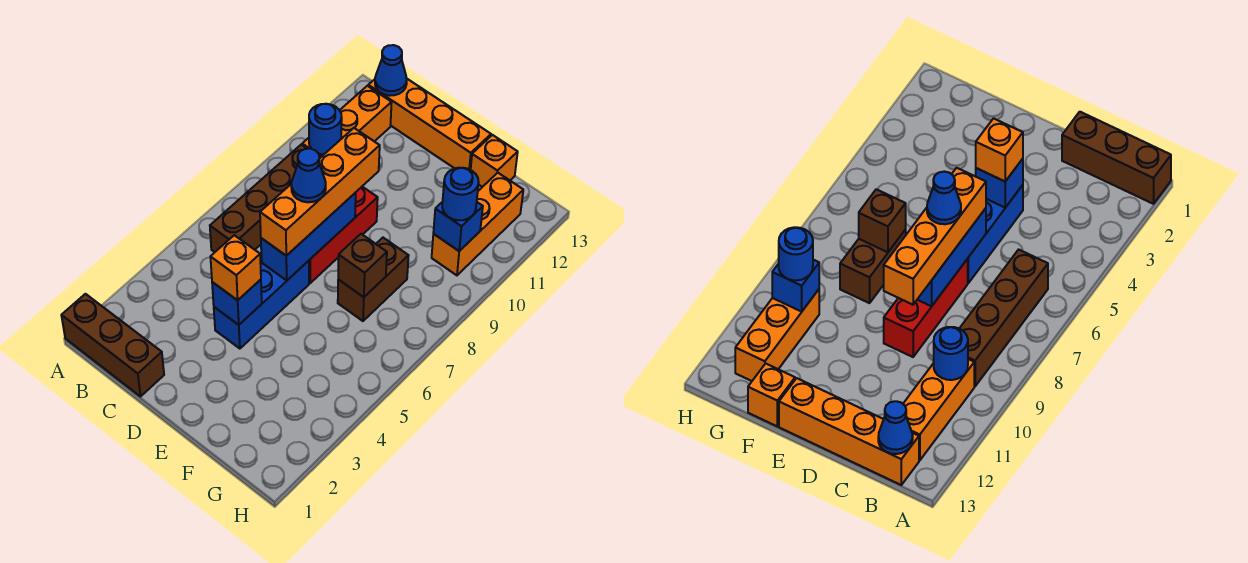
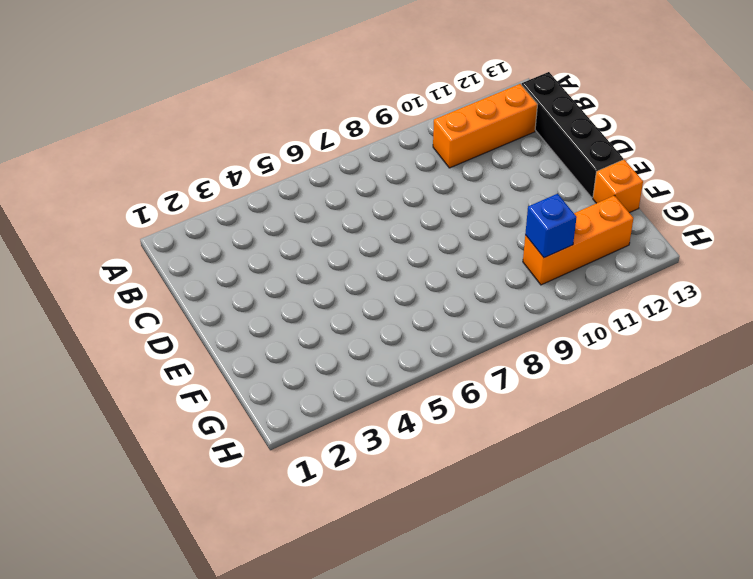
black brick B13:E13 level 1 -> orange brick B13:E13 level 1
none -> brown brick A1:C1 level 1
none -> brown brick B6:B9 level 1
none -> blue brick D4:D6 level 1

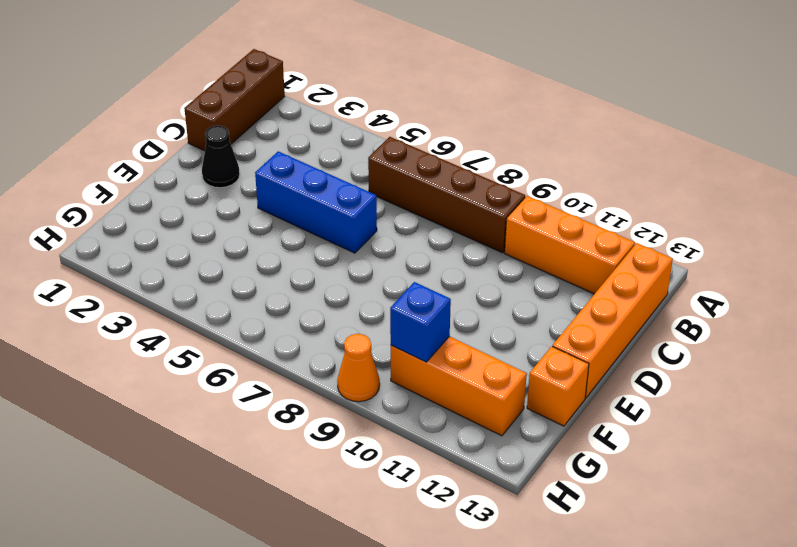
black cone D2 level 1 -> none
orange cone H9 level 1 -> none
none -> red brick D7:D9 level 1
none -> brown brick F7:F8 level 1
none -> blue round brick B10 level 2

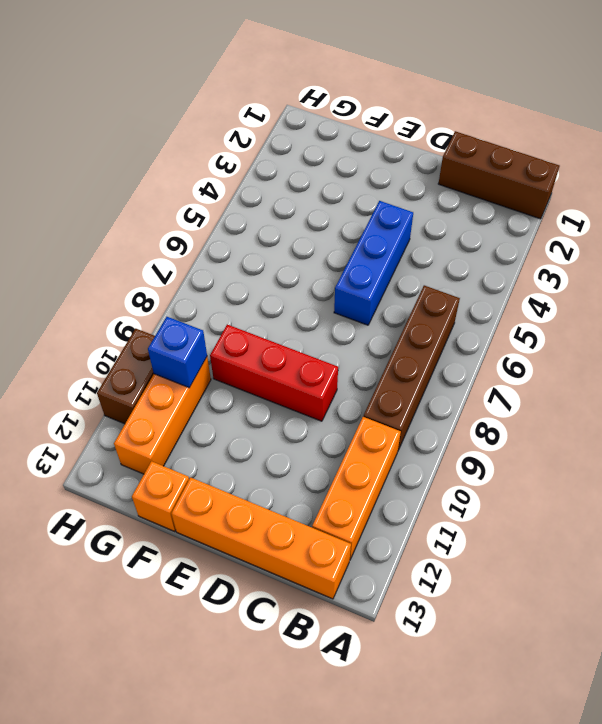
red brick D9:F9 level 1 -> red brick D7:D9 level 1
brown brick H10:H11 level 1 -> brown brick F7:F8 level 1
none -> blue round brick B10 level 2
none -> blue cone B13 level 2
none -> blue brick D4 level 2

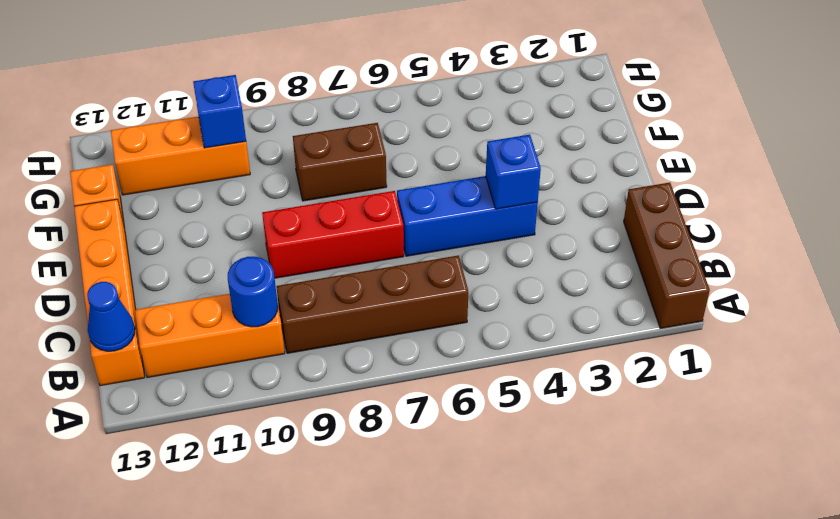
none -> blue brick D6:D8 level 2
none -> brown brick F7 level 2
none -> orange brick D4 level 3

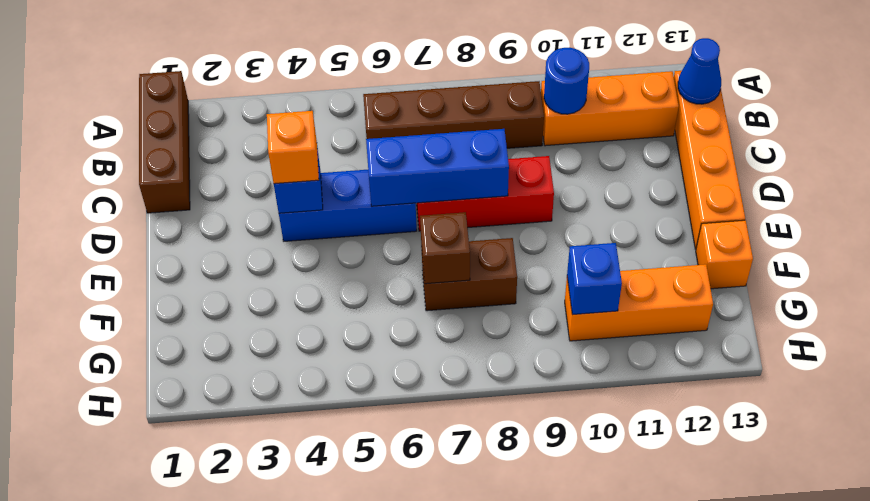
none -> orange brick D6:D9 level 3
none -> blue round brick G10 level 3
none -> blue cone D7 level 4

